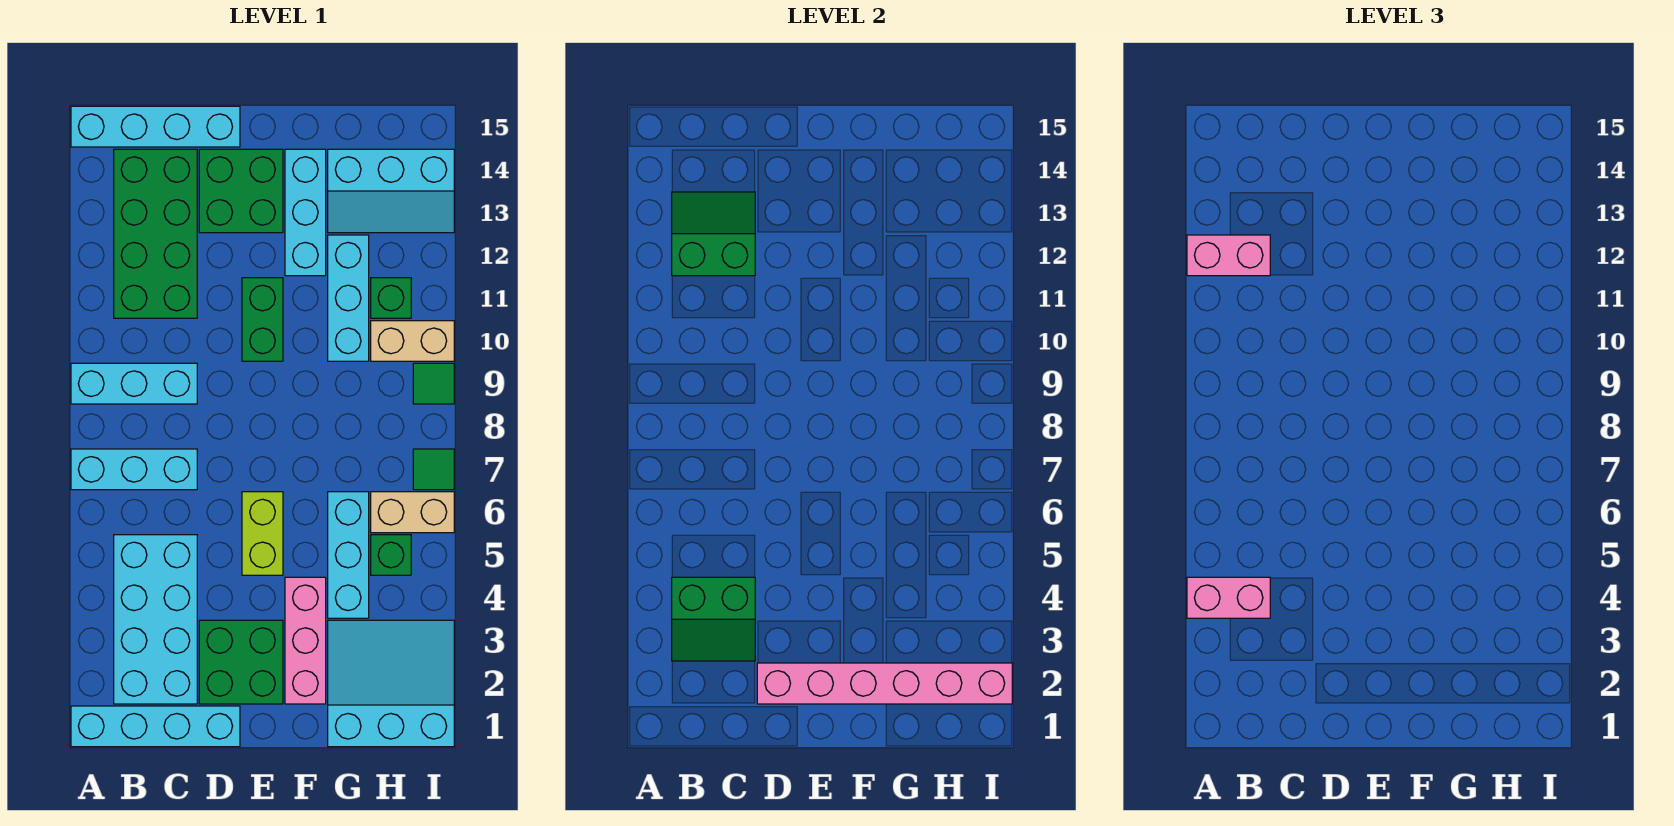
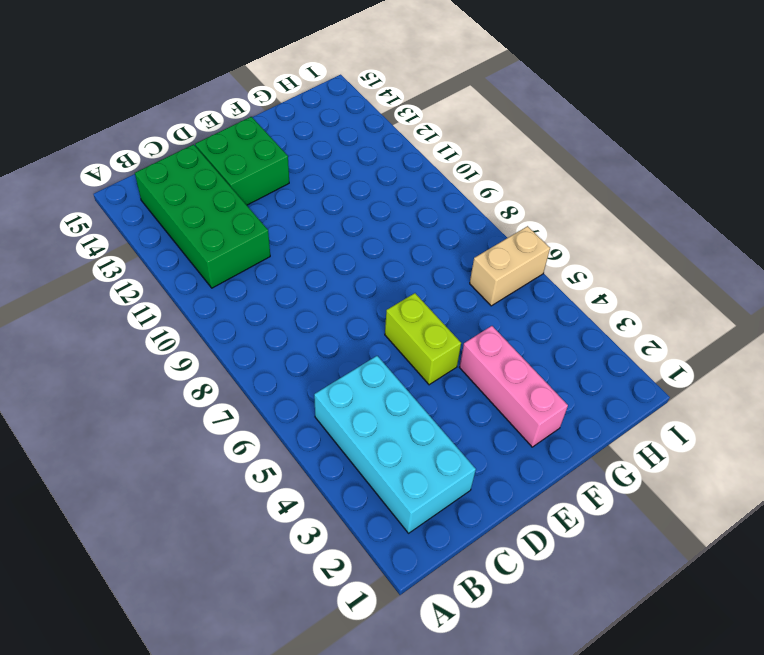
none -> cyan brick A1:D1 level 1
none -> cyan brick A7:C7 level 1
none -> cyan brick A9:C9 level 1

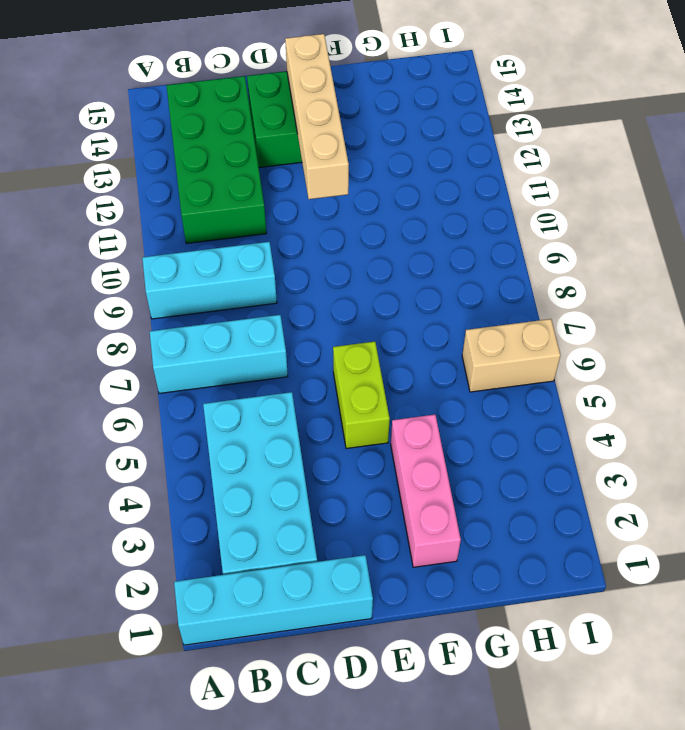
tan brick E11:E14 level 2 -> none
none -> cyan brick A15:D15 level 1
none -> green brick D2:E3 level 1
none -> green brick E10:E11 level 1

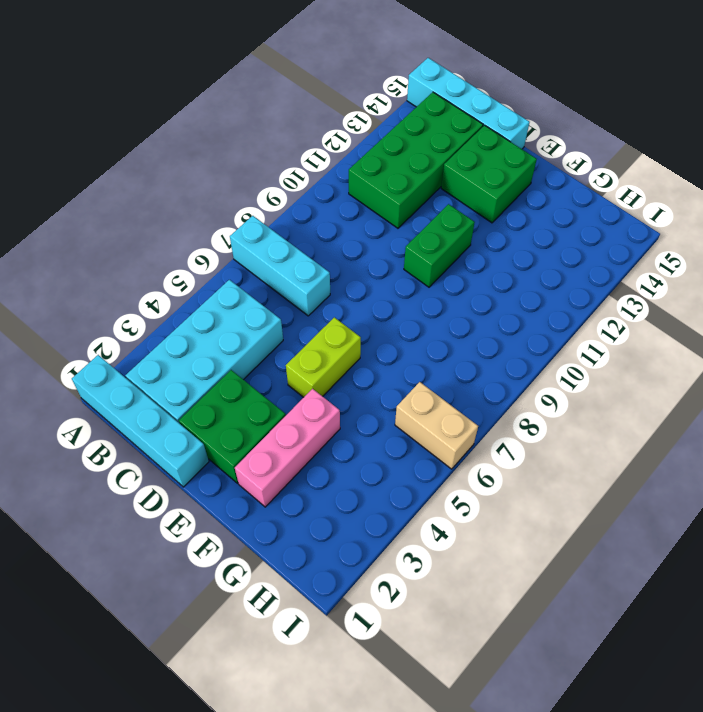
none -> cyan brick A9:C9 level 1
none -> cyan brick F12:F14 level 1
none -> cyan slope G1:I3 level 1 top 1

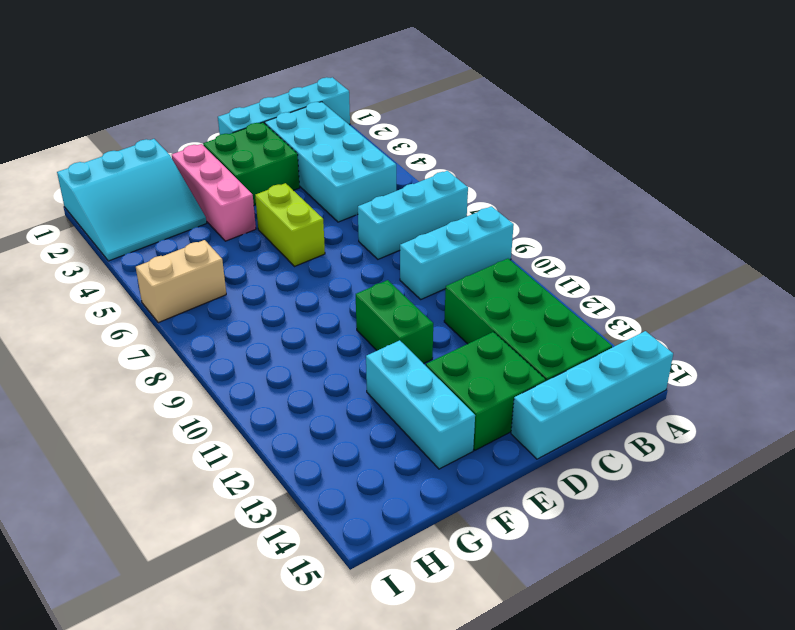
none -> cyan brick G4:G6 level 1
none -> cyan brick G10:G12 level 1
none -> cyan slope G13:I14 level 1 top 14

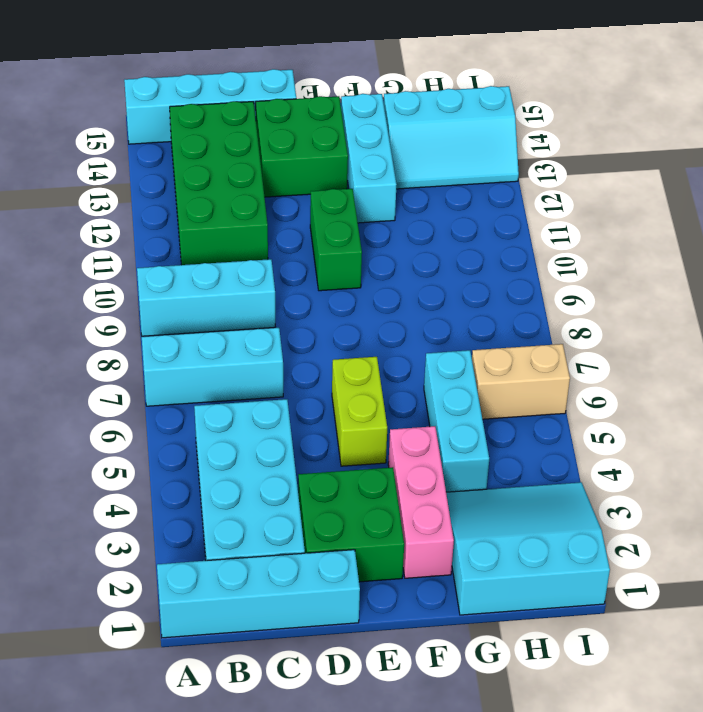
none -> cyan brick G10:G12 level 1
none -> green brick H5 level 1
none -> tan brick H10:I10 level 1

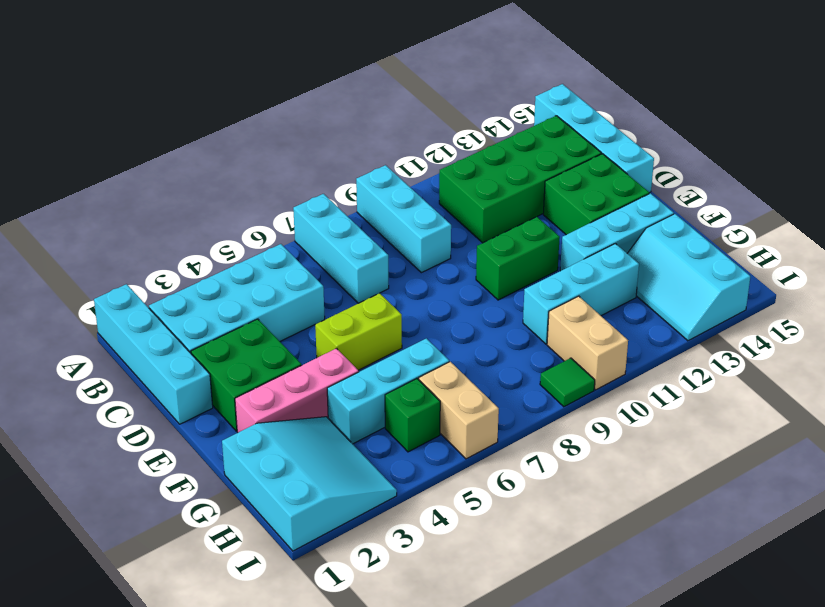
none -> green brick H11 level 1
none -> green tile I7 level 1
none -> green slope B3:C4 level 2 top 4

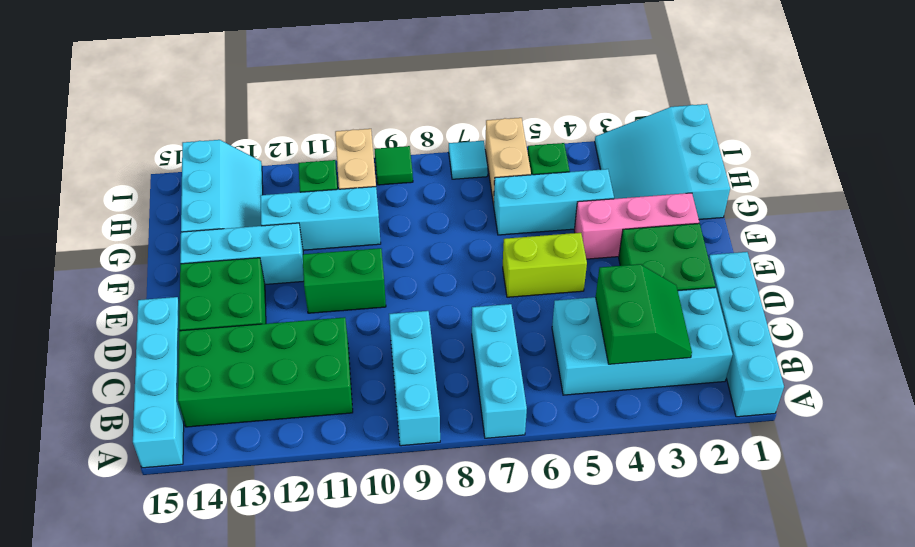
cyan tile I7 level 1 -> green tile I7 level 1
none -> green slope B12:C13 level 2 top 12
none -> pink brick D2:I2 level 2
none -> pink brick A4:B4 level 3

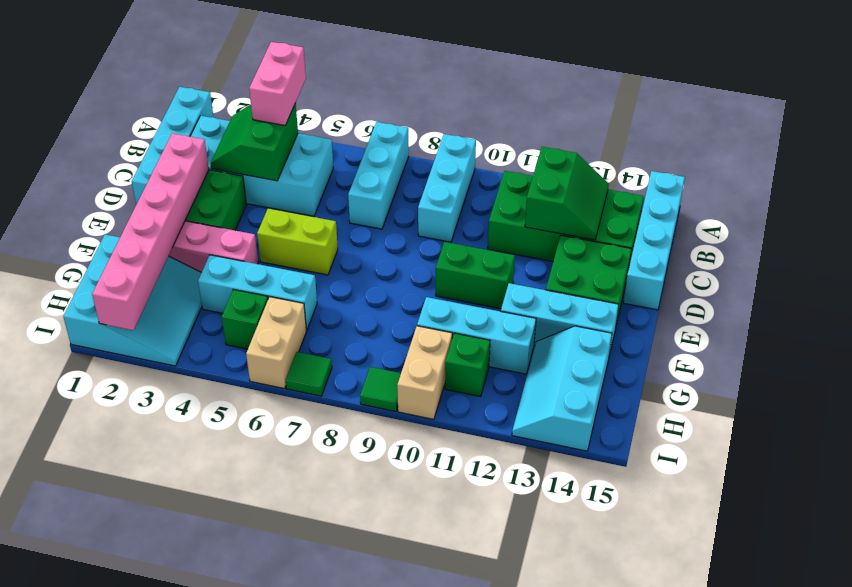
none -> pink brick A12:B12 level 3

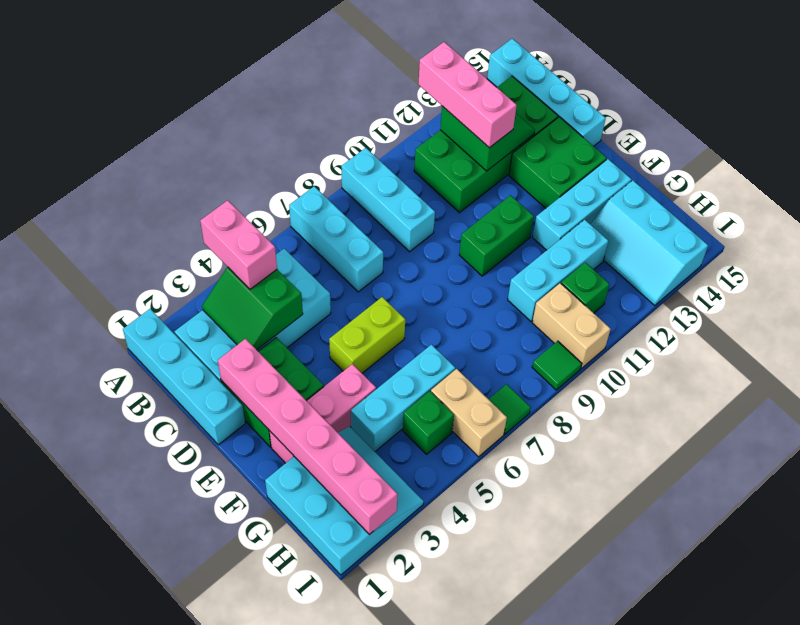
pink brick A12:C12 level 3 -> pink brick A12:B12 level 3

